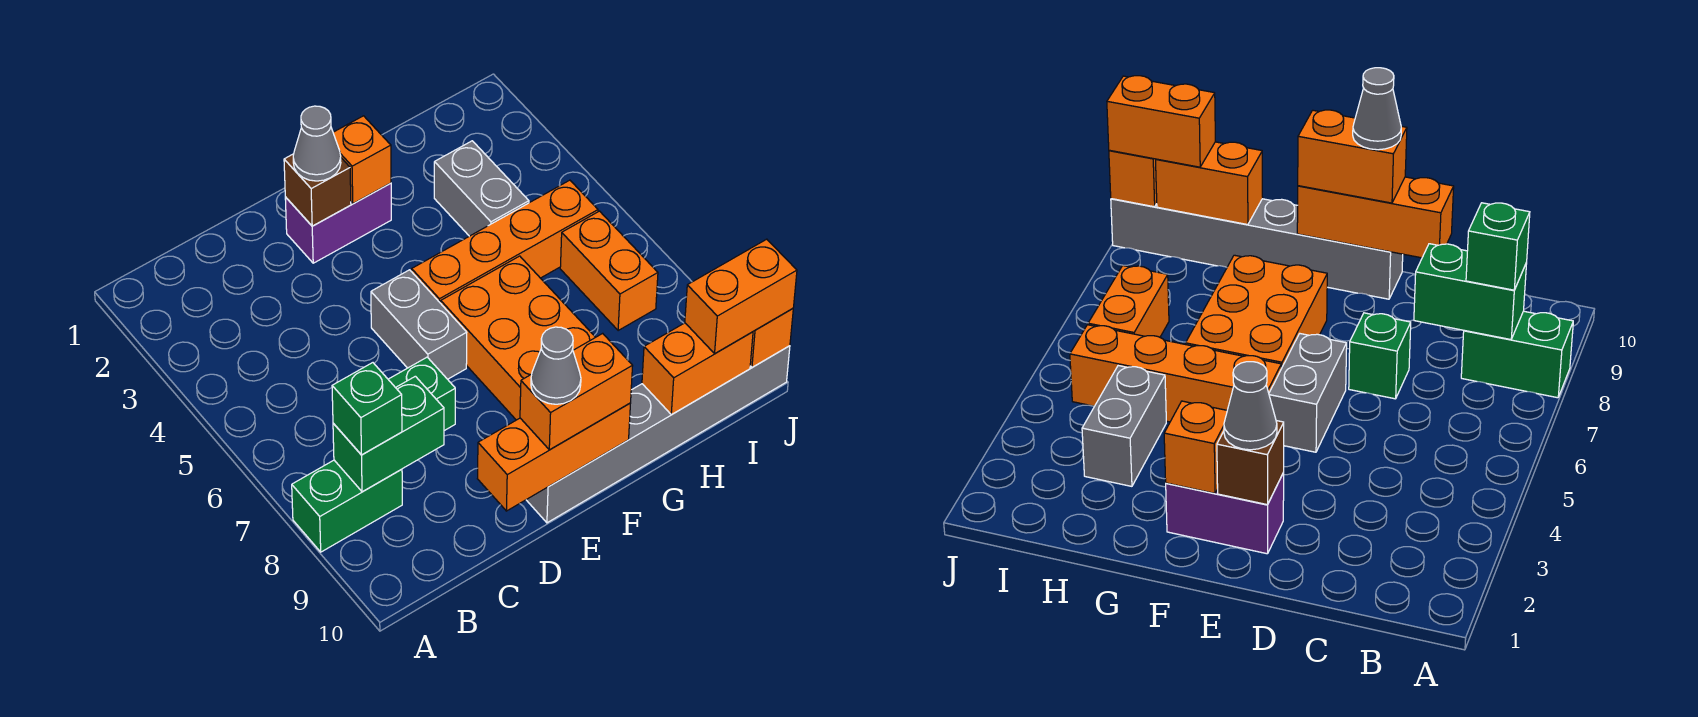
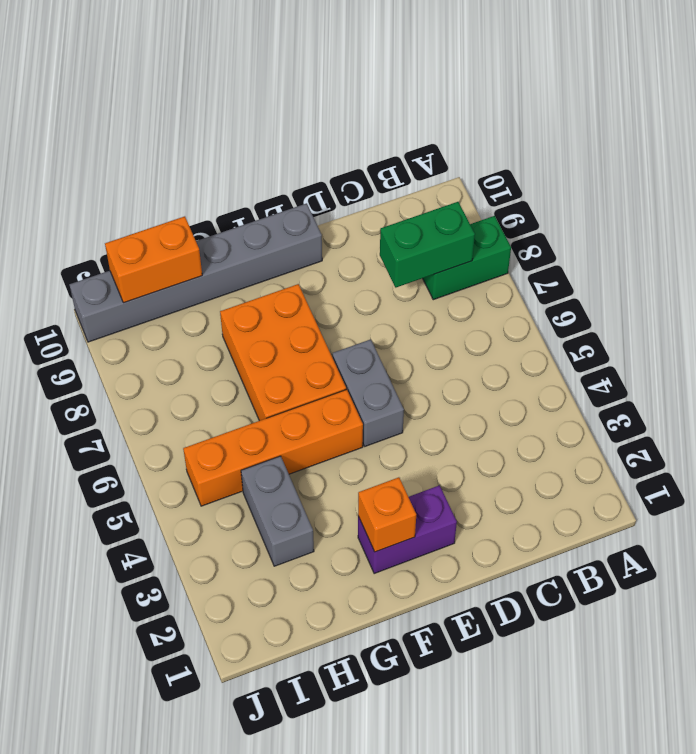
none -> green brick D7 level 1
none -> orange brick I6:I7 level 1
none -> orange brick D10:F10 level 2

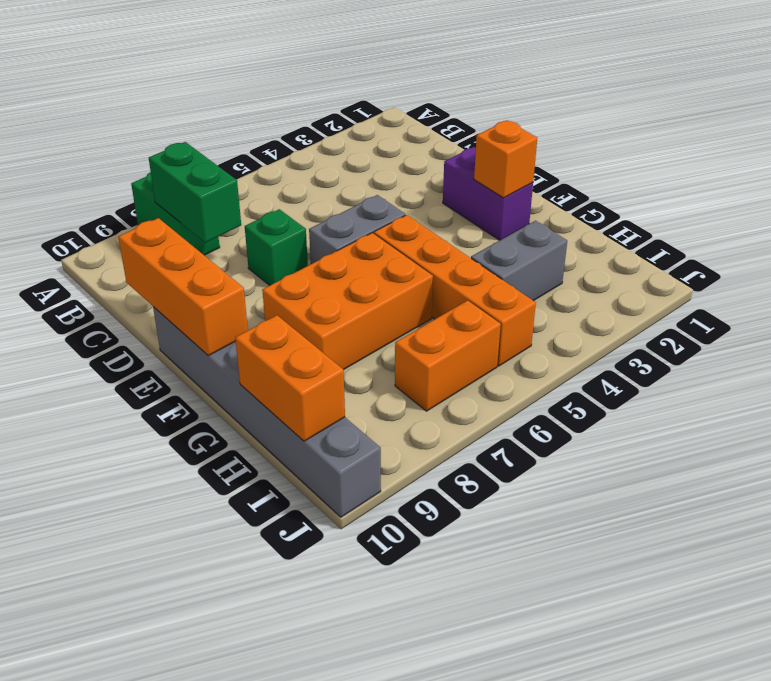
none -> brown brick E2 level 2
none -> orange brick J10 level 2
none -> green brick B8 level 3

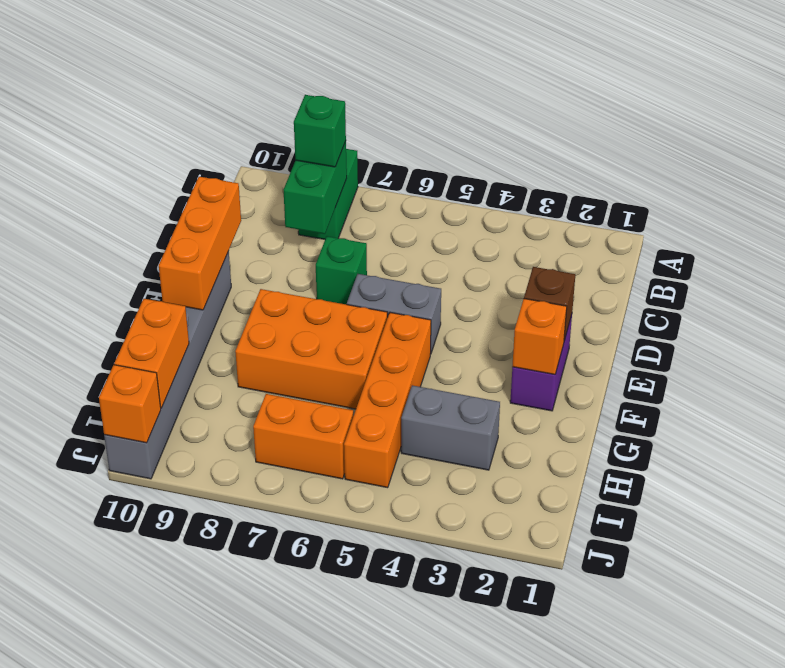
none -> grey cone E2 level 3
none -> orange brick E10:F10 level 3
none -> orange brick I10:J10 level 3

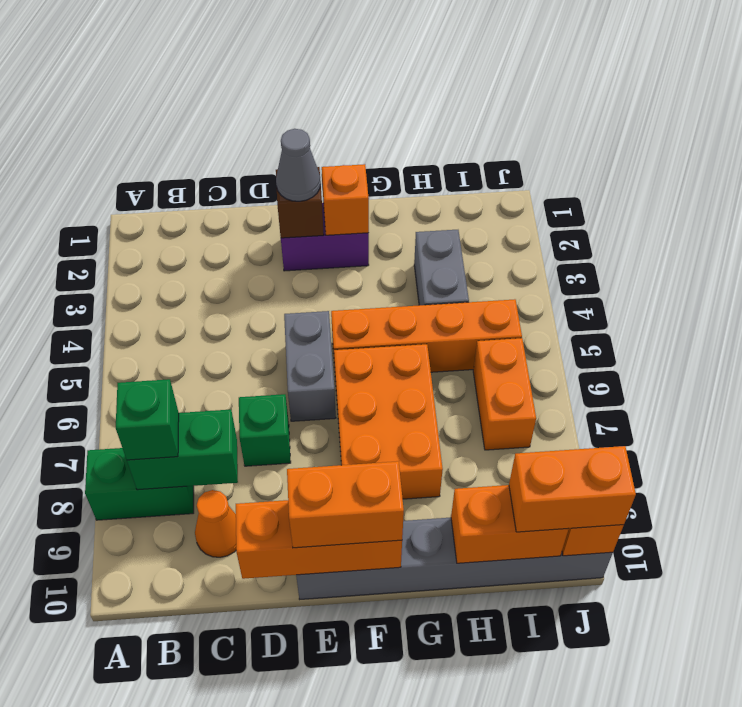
orange cone C9 level 1 -> none
none -> grey cone E10 level 4

